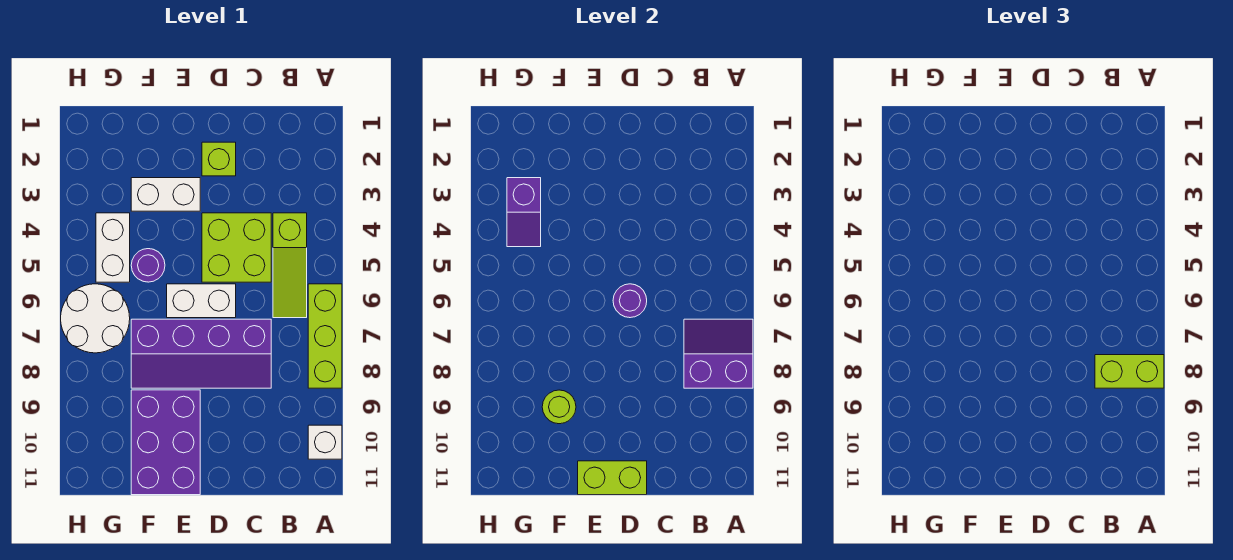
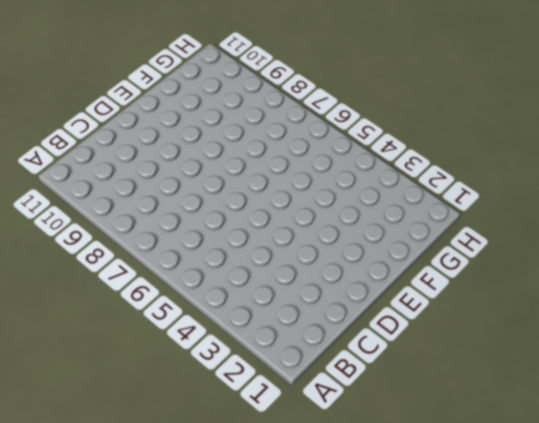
none -> lime brick A6:A8 level 1
none -> white brick A10 level 1
none -> lime slope B4:B6 level 1 top 4

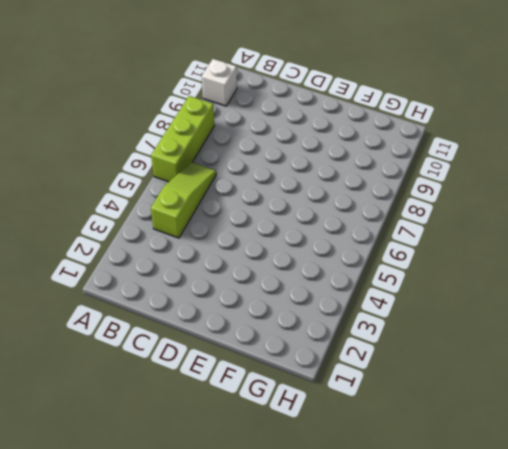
none -> lime brick C4:D5 level 1
none -> purple slope C7:F8 level 1 top 7
none -> lime brick D2 level 1

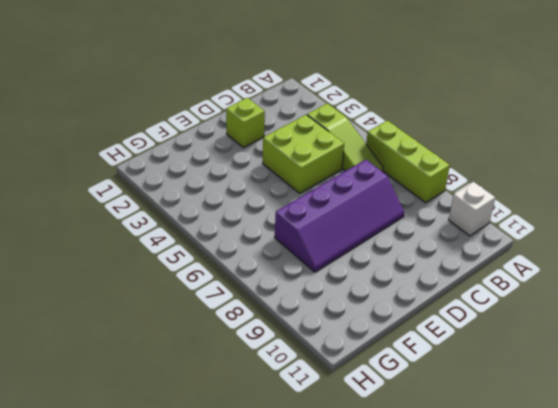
none -> white brick D6:E6 level 1
none -> white brick E3:F3 level 1
none -> purple brick E9:F11 level 1

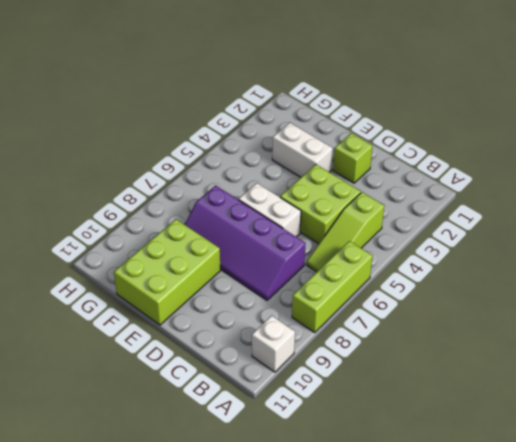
lime brick E9:F11 level 1 -> purple brick E9:F11 level 1
none -> purple round brick F5 level 1
none -> white brick G4:G5 level 1
none -> white round brick G6:H7 level 1

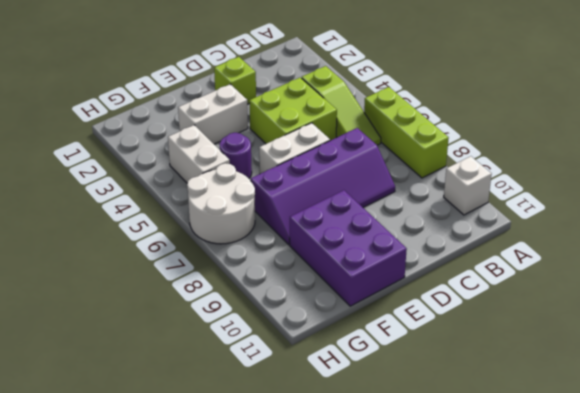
none -> purple slope A7:B8 level 2 top 8
none -> purple round brick D6 level 2
none -> lime brick D11:E11 level 2

